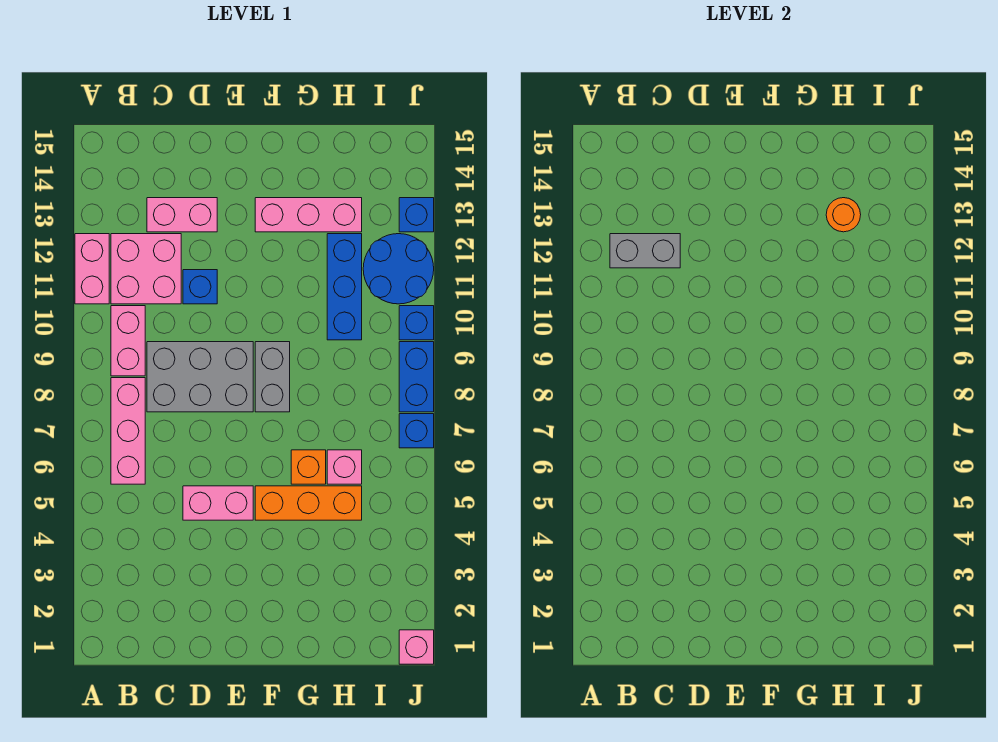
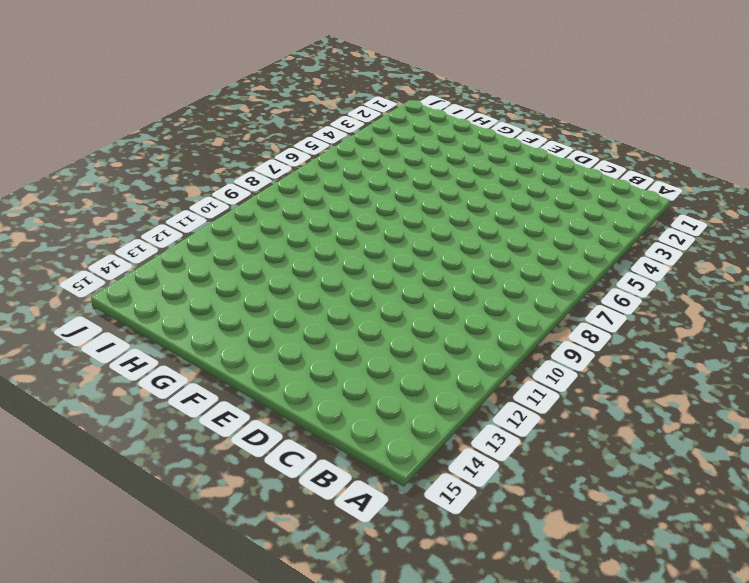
none -> pink brick A11:A12 level 1
none -> pink brick B6:B8 level 1
none -> pink brick B9:B10 level 1

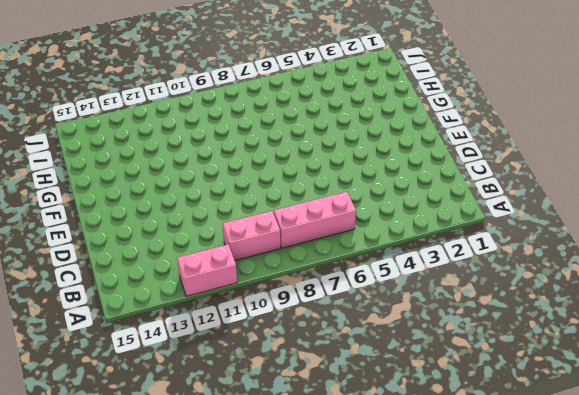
none -> pink brick B11:C12 level 1
none -> grey brick C8:E9 level 1
none -> pink brick C13:D13 level 1

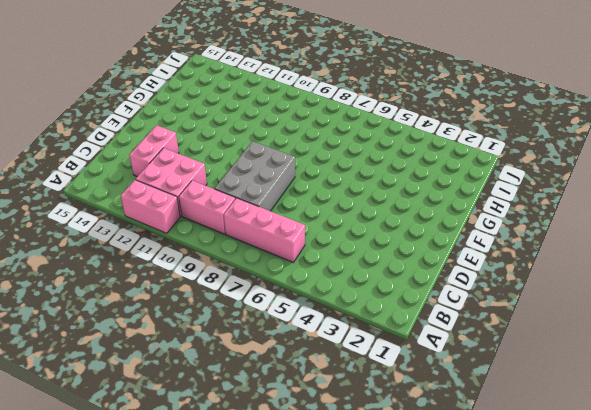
none -> pink brick D5:E5 level 1
none -> blue brick D11 level 1
none -> orange brick F5:H5 level 1

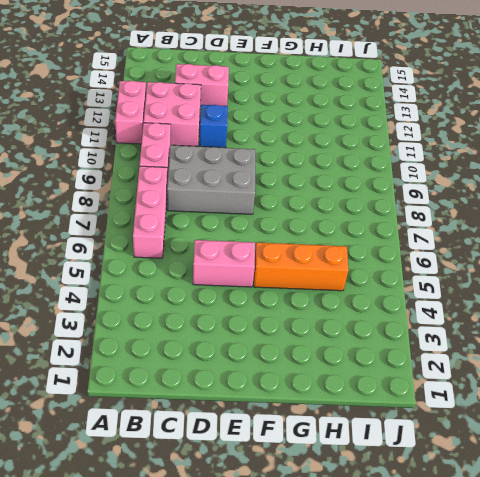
none -> grey brick F8:F9 level 1
none -> pink brick F13:H13 level 1
none -> orange brick G6 level 1

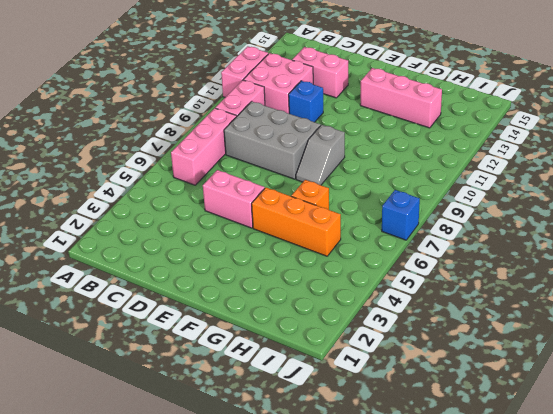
grey slope F8:F9 level 1 top 9 -> grey brick F8:F9 level 1
none -> pink brick H6 level 1
none -> blue brick H10:H12 level 1
none -> blue round brick I11:J12 level 1

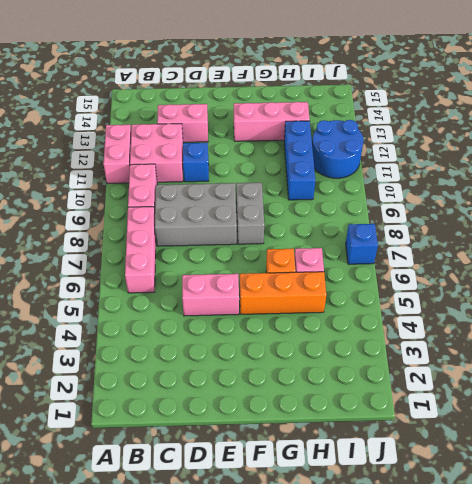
none -> pink brick J1 level 1
none -> blue brick J8:J9 level 1
none -> blue brick J10 level 1

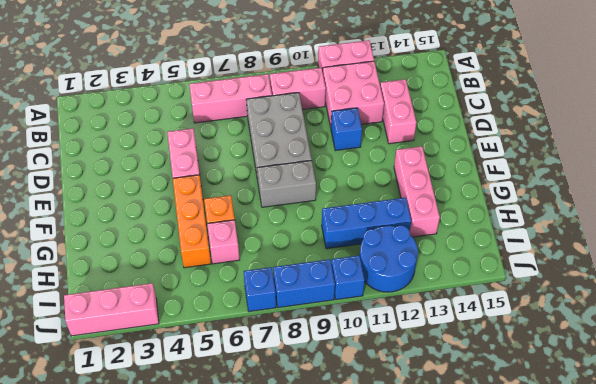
pink brick J1:J3 level 1 -> pink brick J1 level 1
none -> blue brick J13 level 1
none -> grey brick B12:C12 level 2
none -> orange round brick H13 level 2

